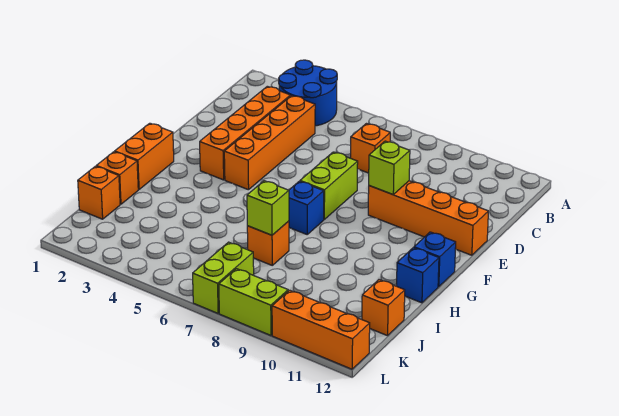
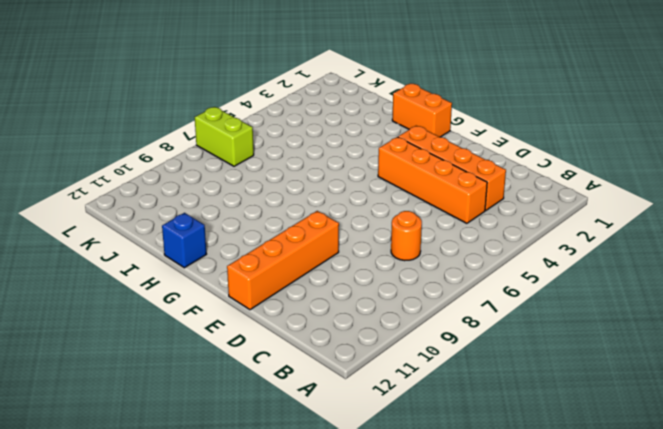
orange round brick C7 level 1 -> orange brick C7 level 1
none -> blue round brick A3:B4 level 1
none -> lime brick E7:F7 level 1
none -> blue brick G7 level 1

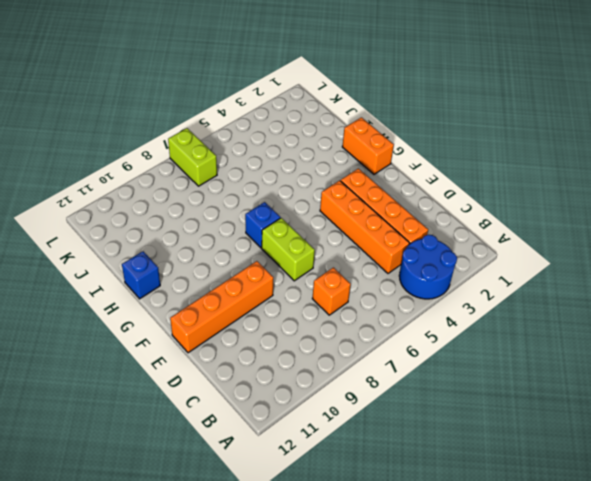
none -> blue brick G12 level 1
none -> orange brick I1 level 1
none -> orange brick I7 level 1

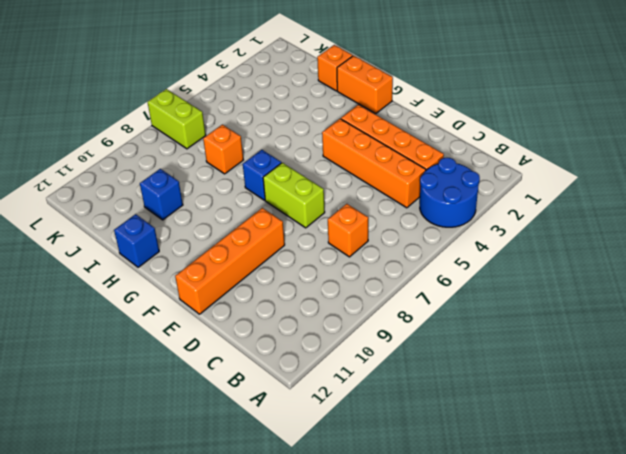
blue brick I10 level 1 -> blue brick G12 level 1
none -> orange brick J1 level 1
none -> orange brick J12 level 1
none -> lime brick L8:L9 level 1

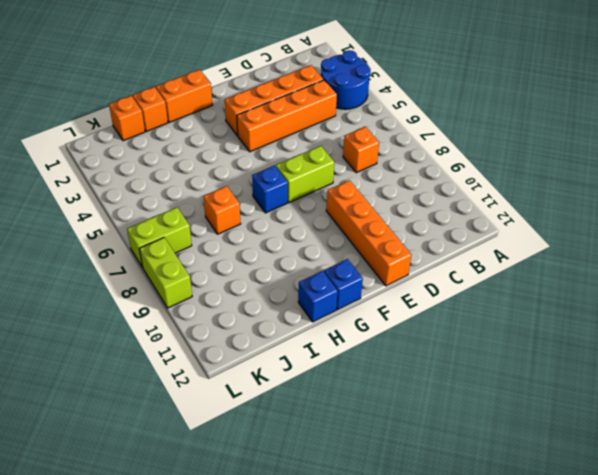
none -> orange brick J12 level 1
none -> orange brick L10:L12 level 1
none -> lime brick E9 level 2

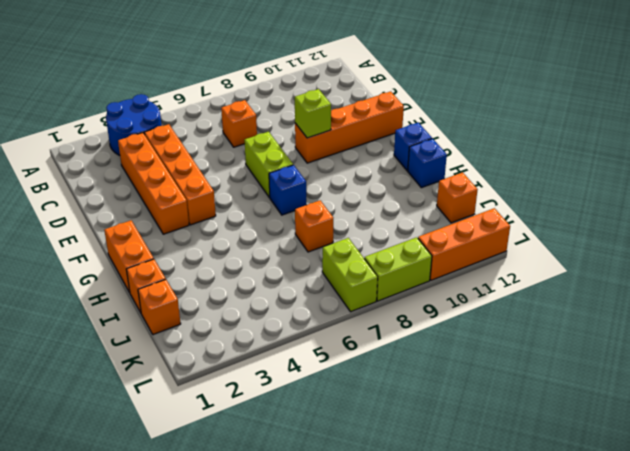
none -> lime brick I7 level 2

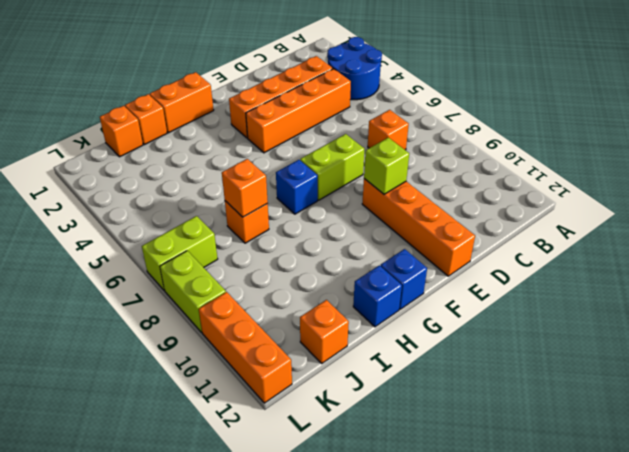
orange brick I7 level 2 -> lime brick I7 level 2

